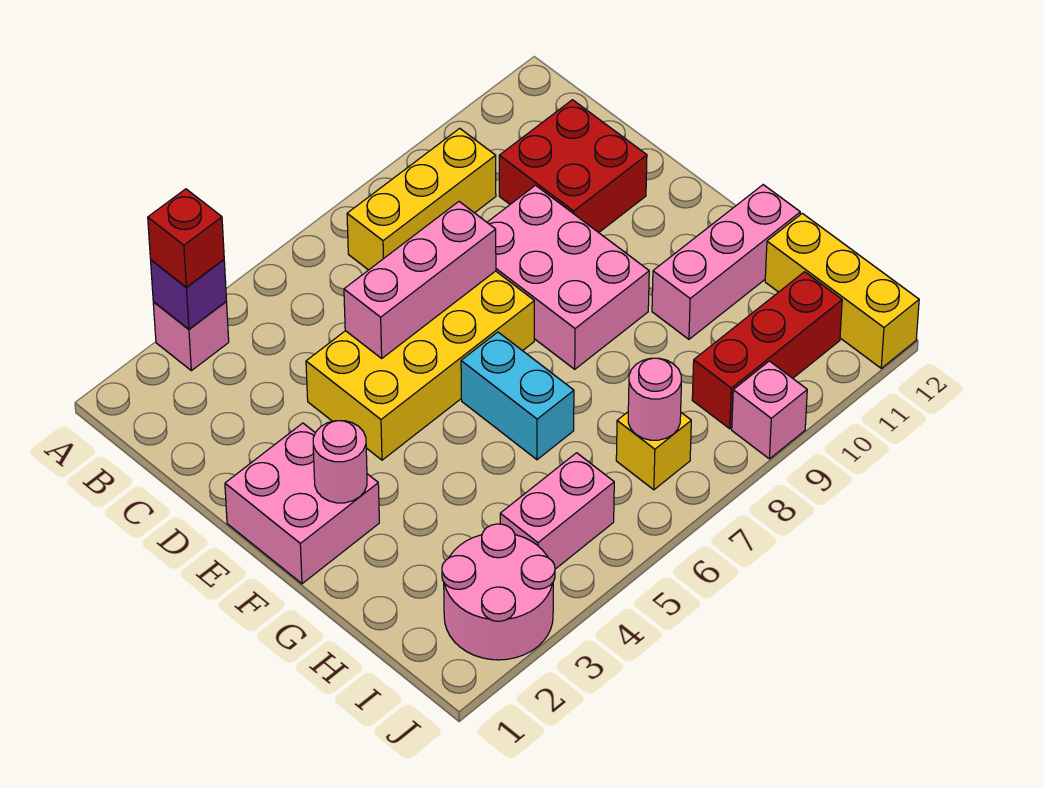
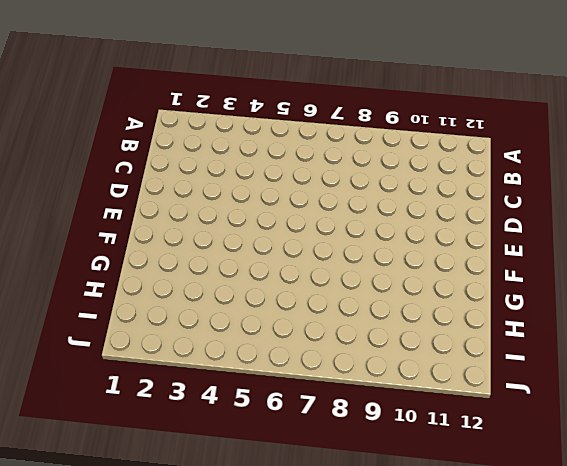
none -> pink brick A3 level 1
none -> yellow brick B7:B9 level 1
none -> red brick C10:D11 level 1

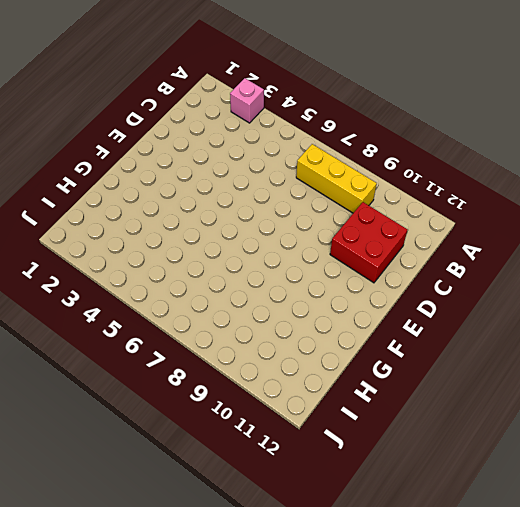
none -> yellow brick D4:E7 level 1
none -> pink brick D8:F9 level 1
none -> pink brick E1:F2 level 1

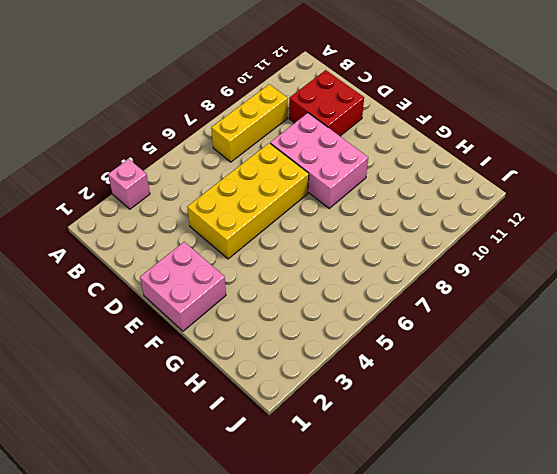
none -> cyan brick F6:G6 level 1
none -> pink brick G10:G12 level 1
none -> yellow brick H12:J12 level 1

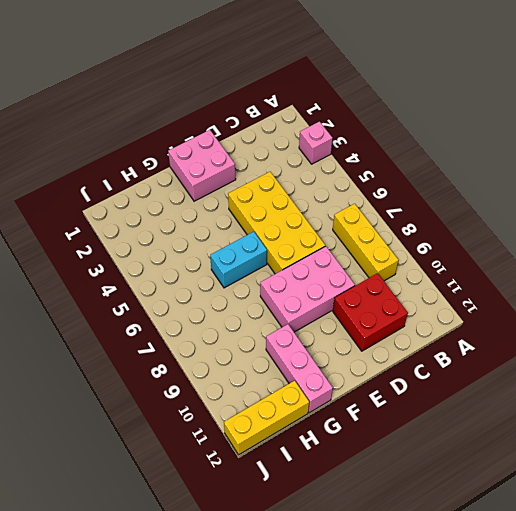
none -> pink round brick I2:J3 level 1
none -> pink brick I4:I5 level 1
none -> yellow brick I7 level 1

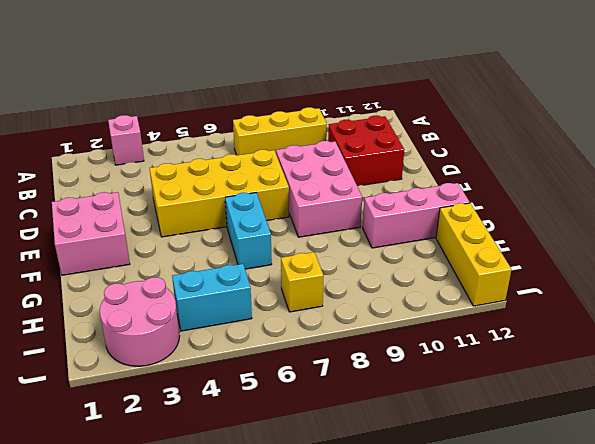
cyan brick I4:I5 level 1 -> pink brick I4:I5 level 1
none -> red brick I9:I11 level 1
none -> pink brick J9 level 1
none -> purple brick A3 level 2

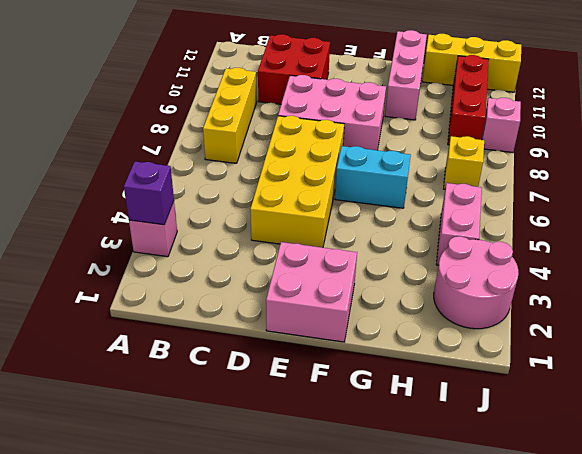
none -> pink brick D5:D7 level 2
none -> pink round brick F2 level 2
none -> pink round brick I7 level 2

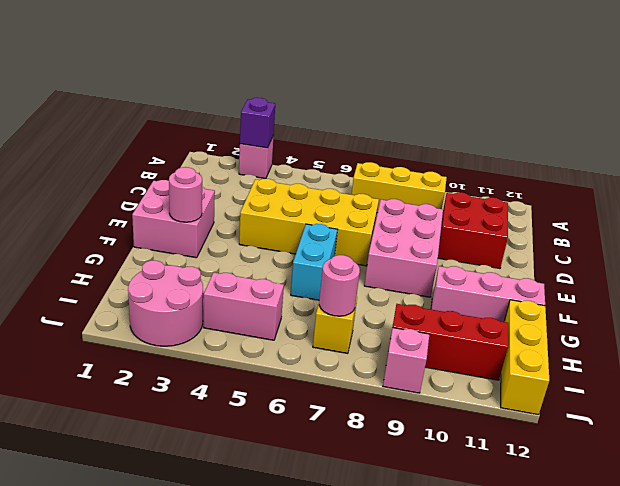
none -> pink brick D5:D7 level 2
none -> red brick A3 level 3

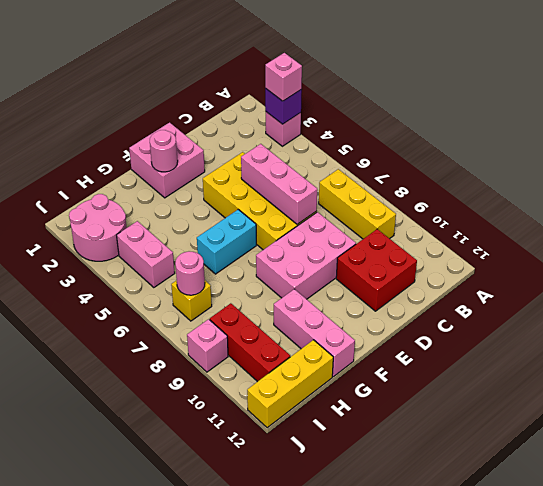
pink brick A3 level 3 -> red brick A3 level 3

